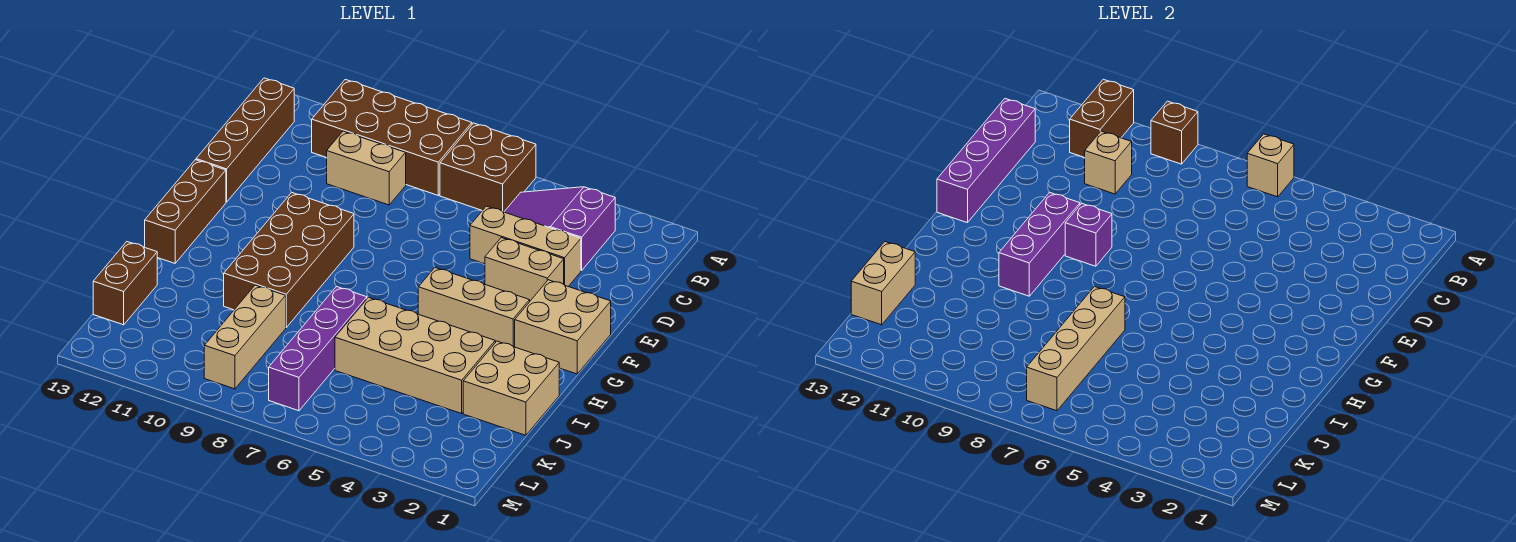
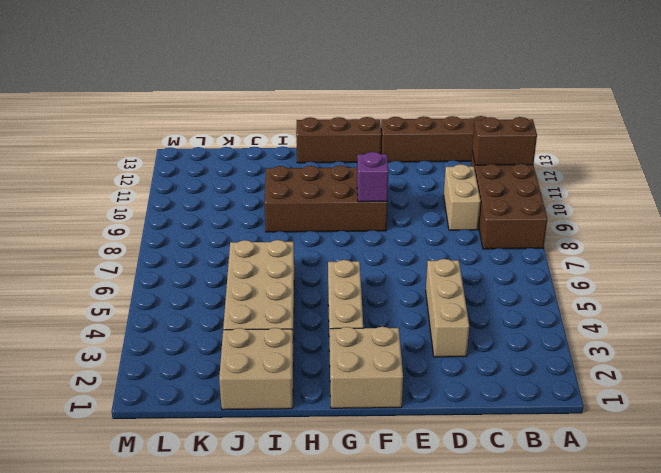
none -> brown brick A6:B7 level 1
none -> purple slope B3:C5 level 1 top 3
none -> tan brick E3:E4 level 1

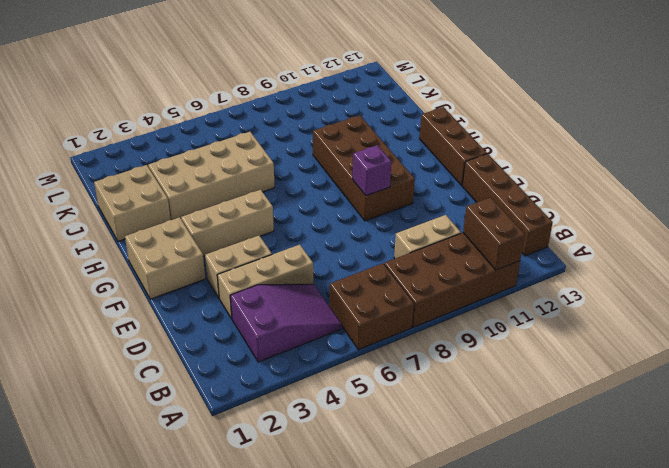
none -> purple brick I7:L7 level 1
none -> tan brick J9:L9 level 1
none -> brown brick J13:K13 level 1

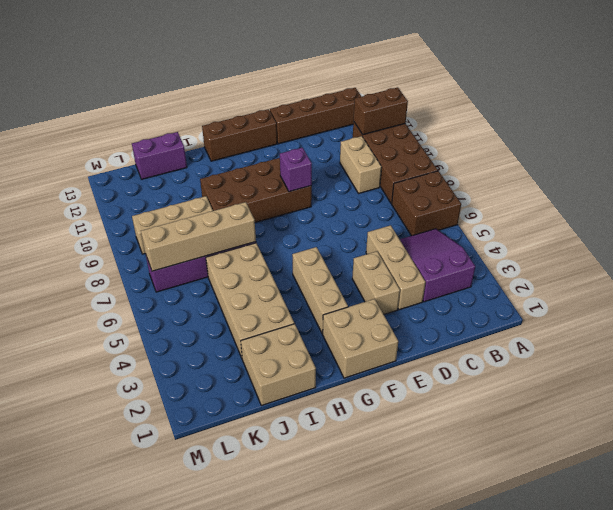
purple brick J13:K13 level 1 -> brown brick J13:K13 level 1
none -> tan brick A6 level 2
none -> brown brick A9 level 2
none -> tan brick C10 level 2

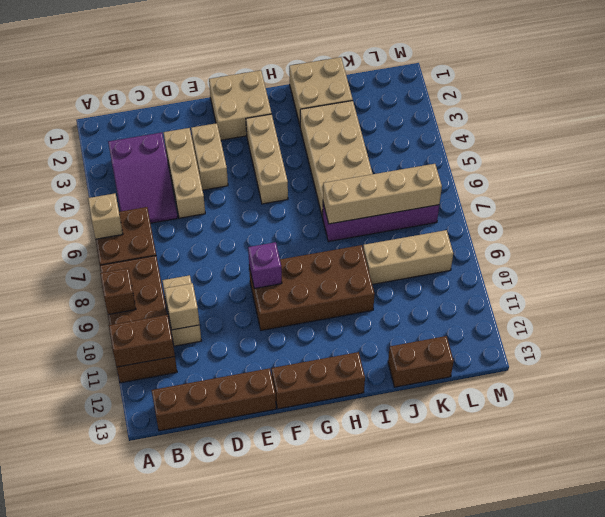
none -> purple brick C13:F13 level 2
none -> purple brick F10:H10 level 2
none -> tan brick J13:K13 level 2

